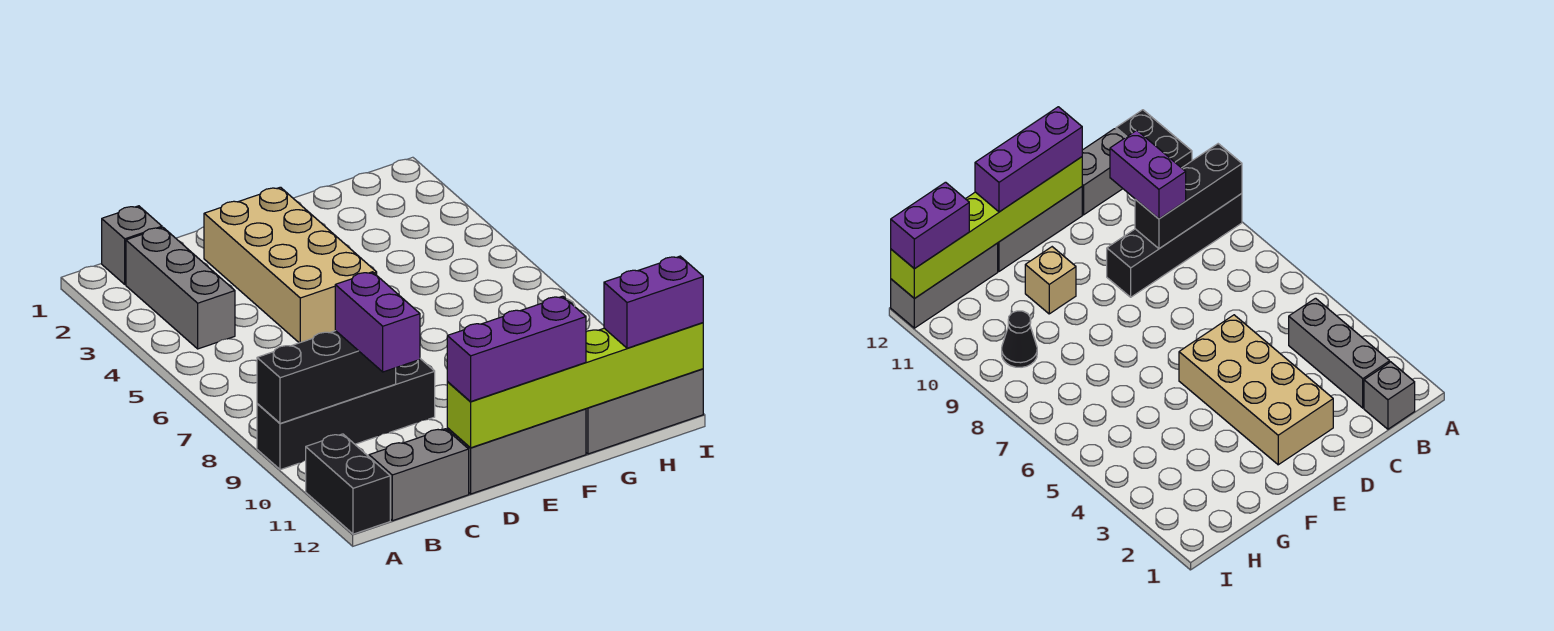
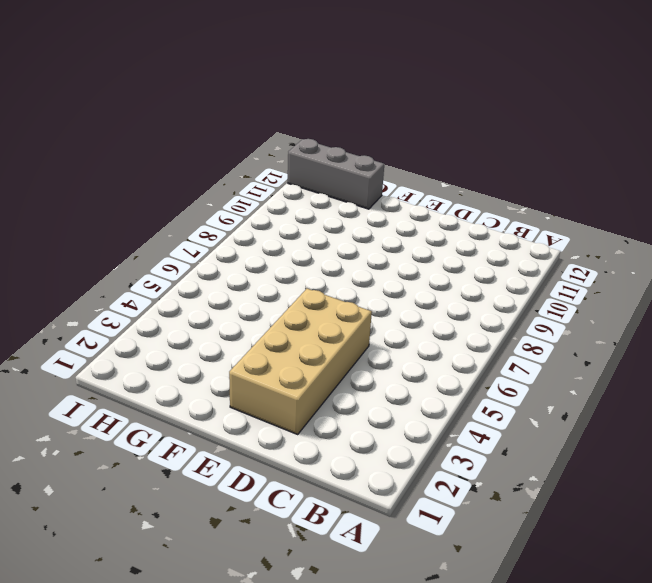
none -> black brick A9:D9 level 1
none -> black brick A11:A12 level 1
none -> grey brick B1 level 1

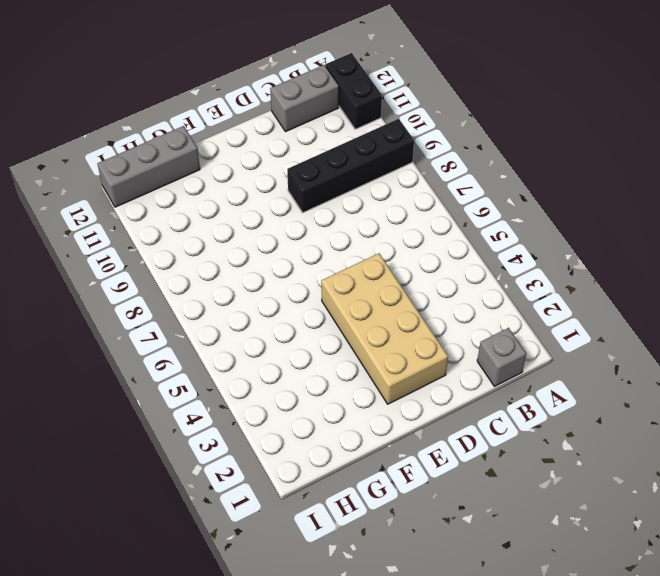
none -> grey brick B2:B4 level 1
none -> grey brick D12:F12 level 1
none -> tan brick F10 level 1

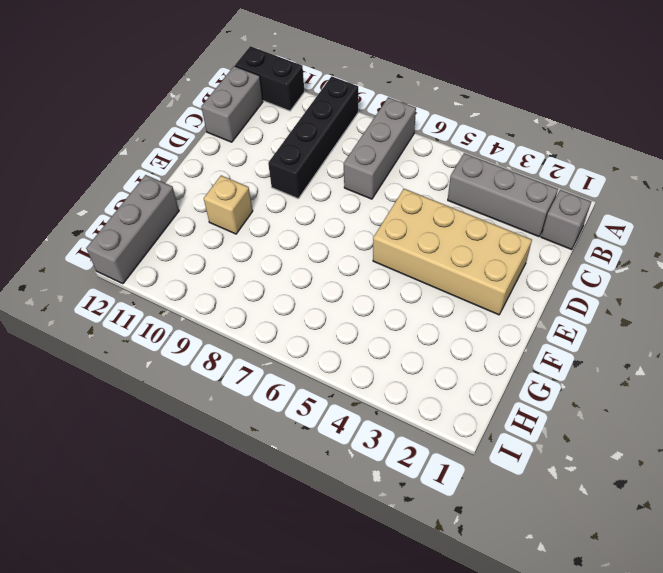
grey brick A7:C7 level 1 -> grey brick D12:F12 level 1
none -> black cone H9 level 1
none -> black brick A9:C9 level 2
none -> lime brick D12:I12 level 2

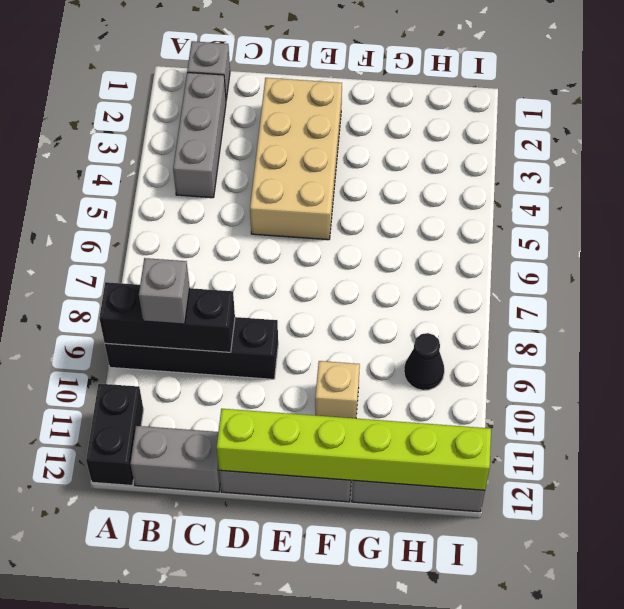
grey brick B9 level 3 -> none
none -> purple brick C9:C10 level 3
none -> purple brick D12:F12 level 3
none -> purple brick H12:I12 level 3

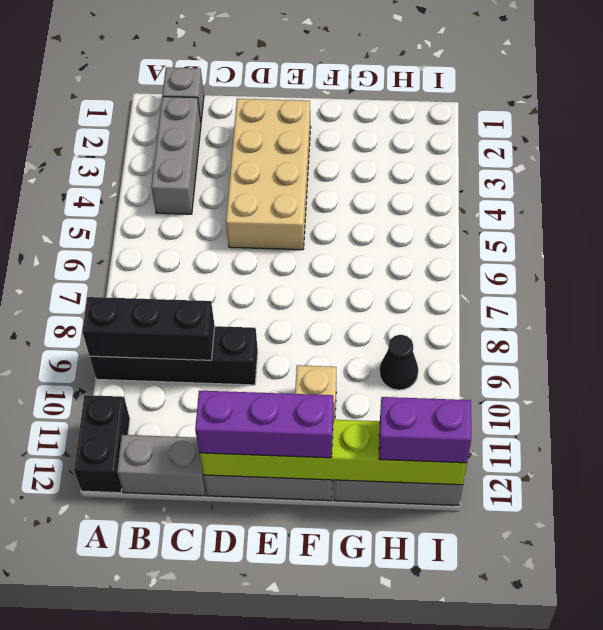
none -> purple brick C9:C10 level 3

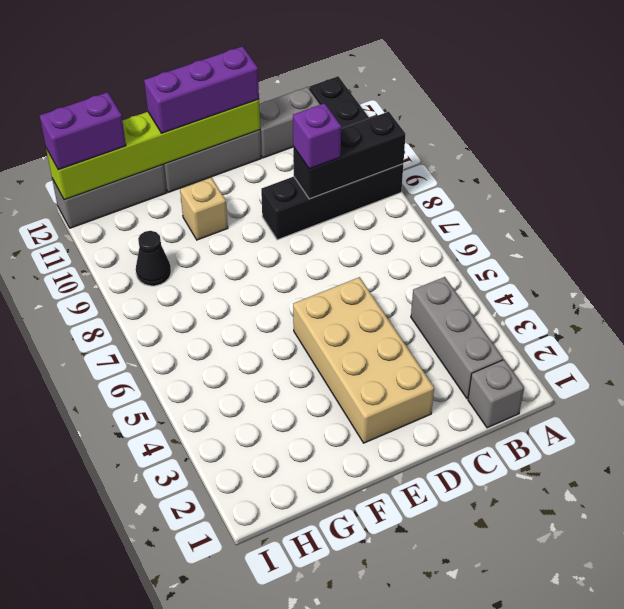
purple brick C9 level 3 -> purple brick C9:C10 level 3

